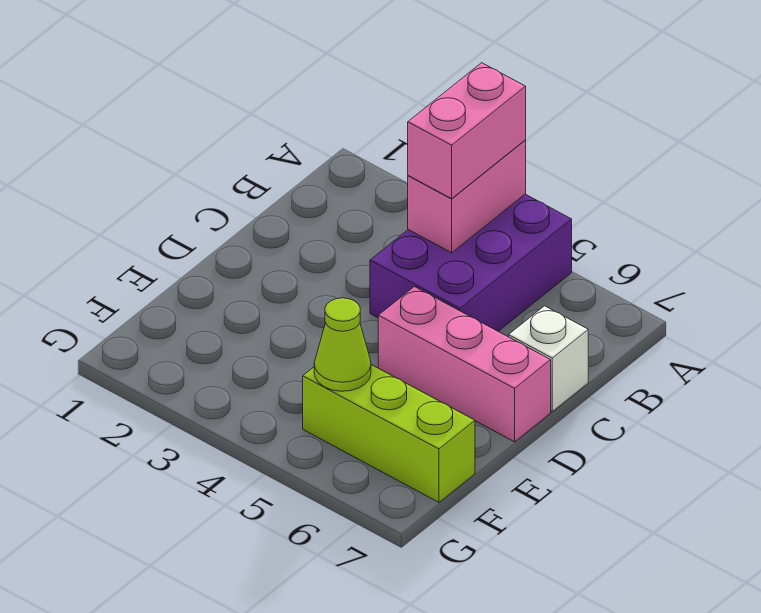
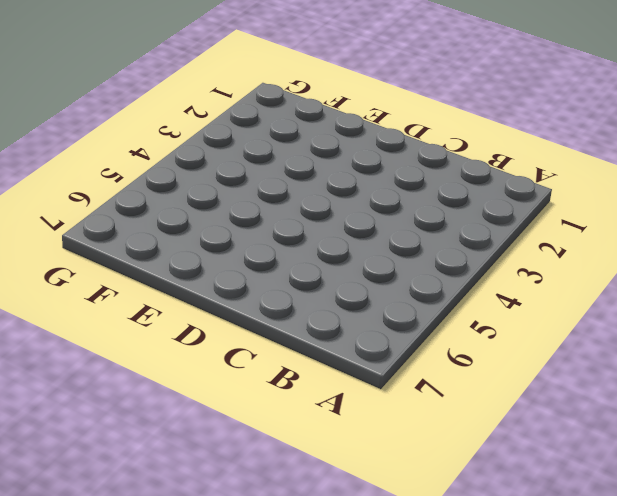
none -> purple brick A4:C5 level 1
none -> white brick C7 level 1

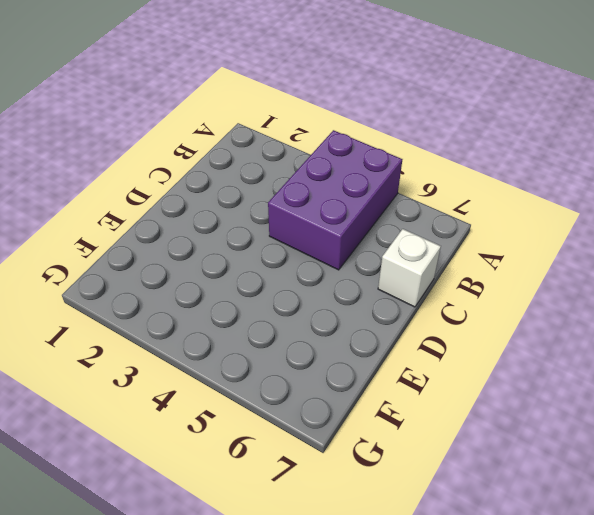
none -> pink brick D5:D7 level 1
none -> lime brick F5:F7 level 1

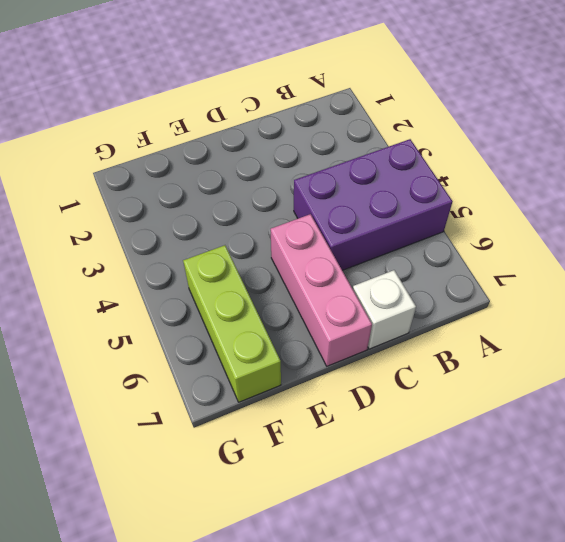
none -> pink brick A4:B4 level 2
none -> lime cone F5 level 2

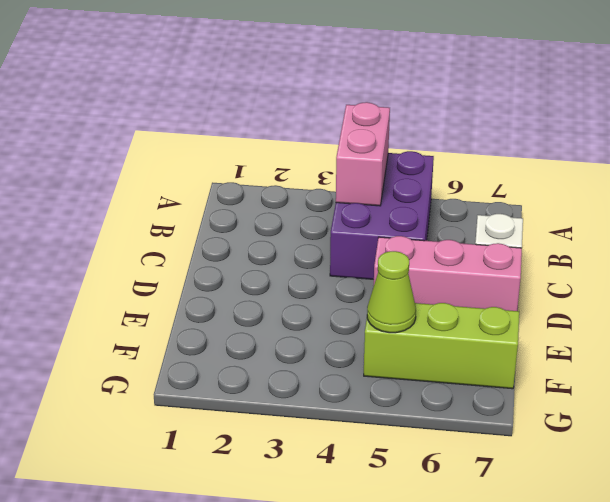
none -> pink brick A4:B4 level 3

